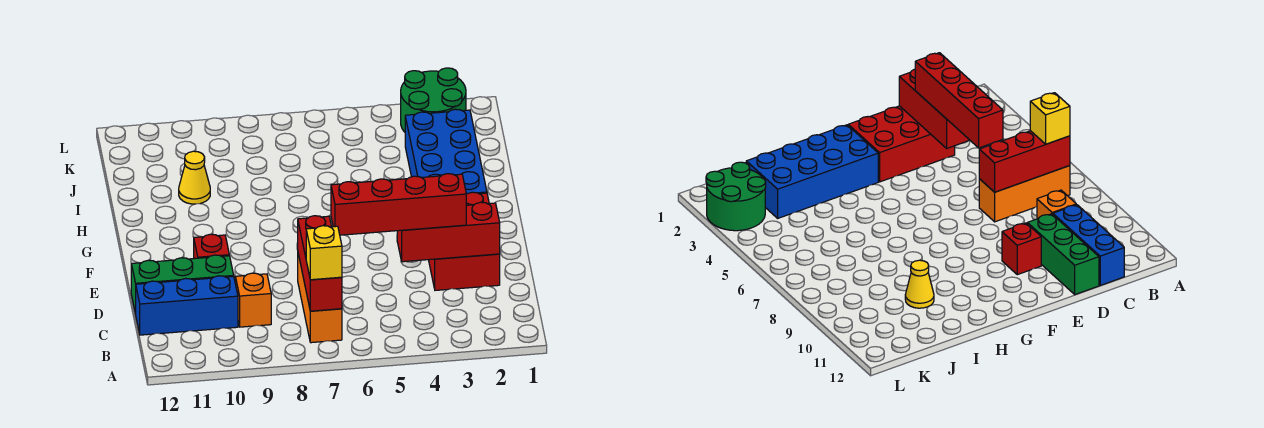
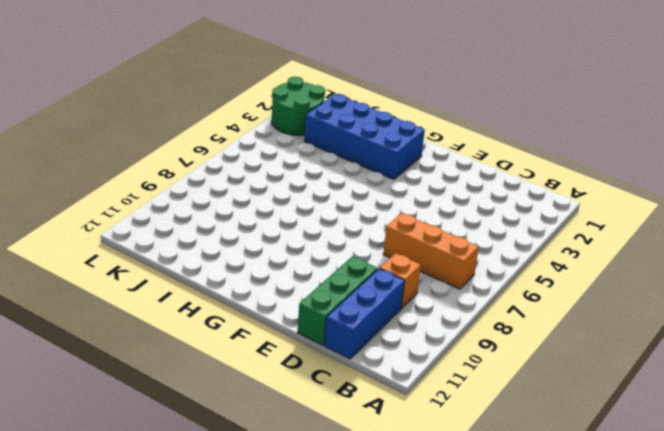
none -> red brick D2:F3 level 1
none -> red brick E10 level 1
none -> yellow cone I10 level 1

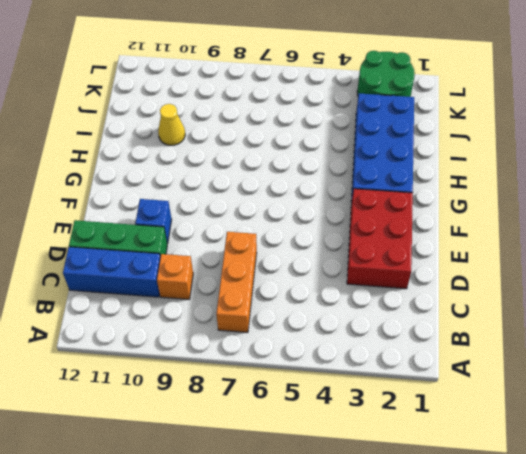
blue brick E10 level 1 -> red brick E10 level 1
none -> red brick B7:D7 level 2
none -> red brick D2:D4 level 2
none -> yellow brick B7 level 3

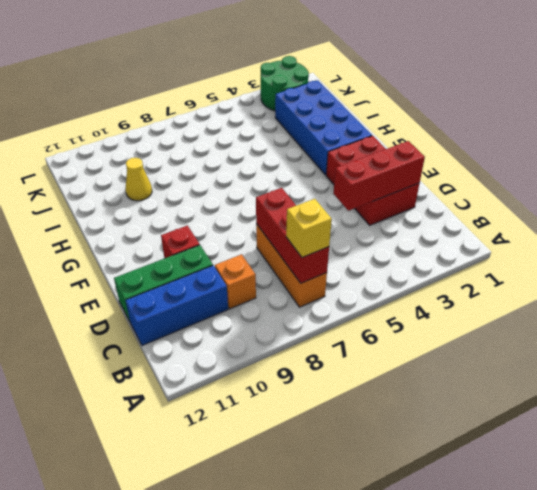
none -> red brick D3:D6 level 3

